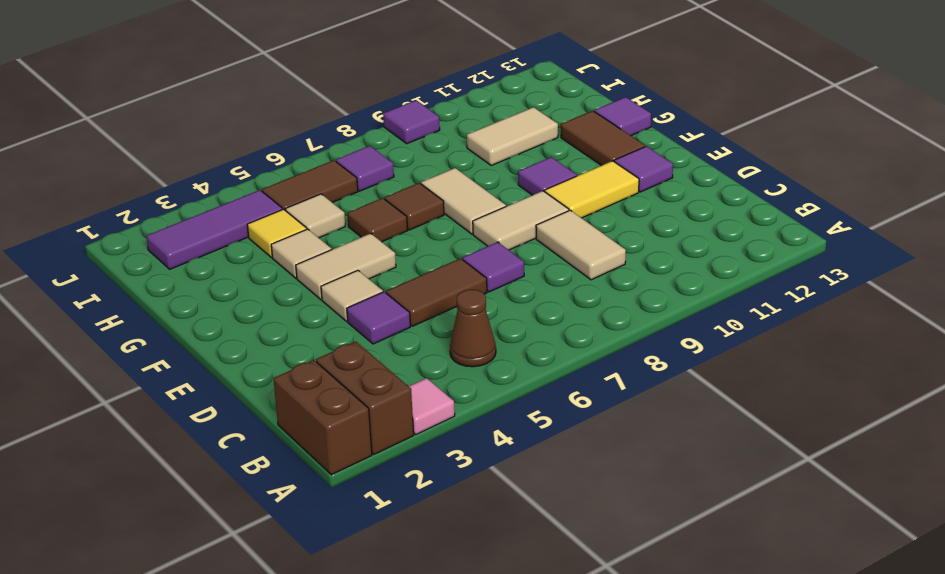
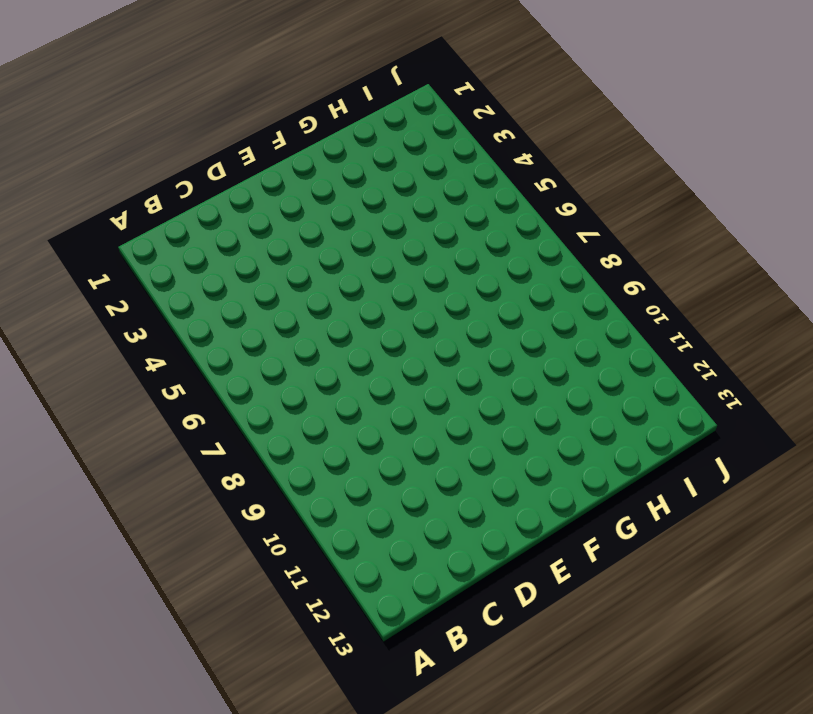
none -> brown brick A1:B1 level 1
none -> brown brick A2:B2 level 1
none -> pink tile A3 level 1

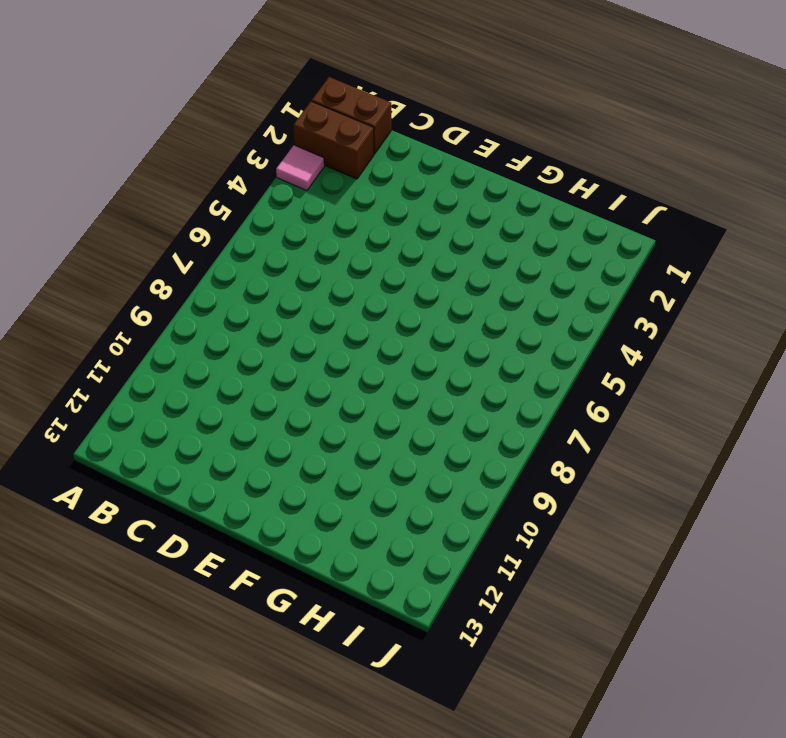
none -> brown cone B5 level 1
none -> tan tile C9:D9 level 1
none -> purple tile D4 level 1

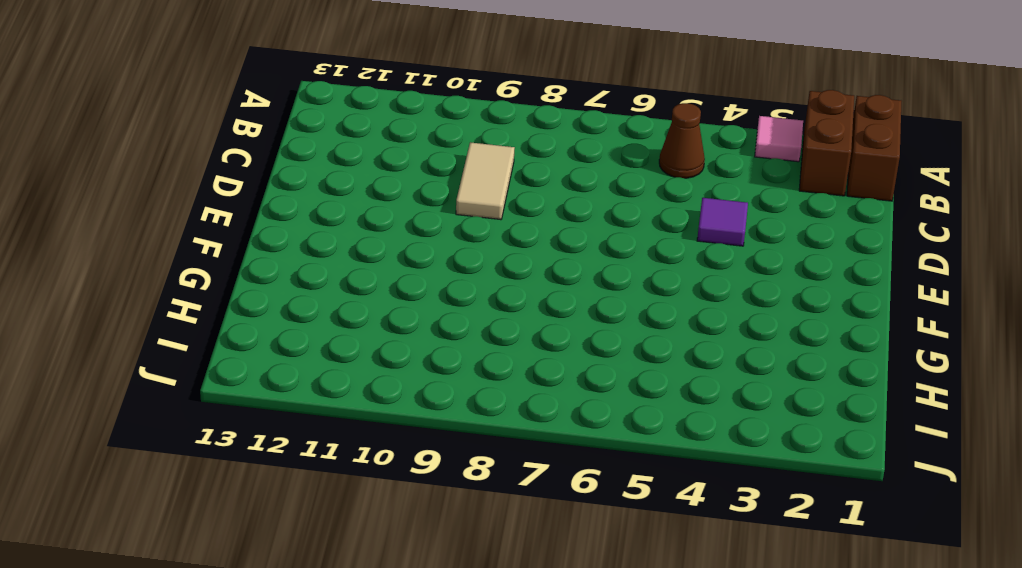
none -> brown tile D5:D6 level 1
none -> purple tile D7 level 1
none -> tan tile E4 level 1

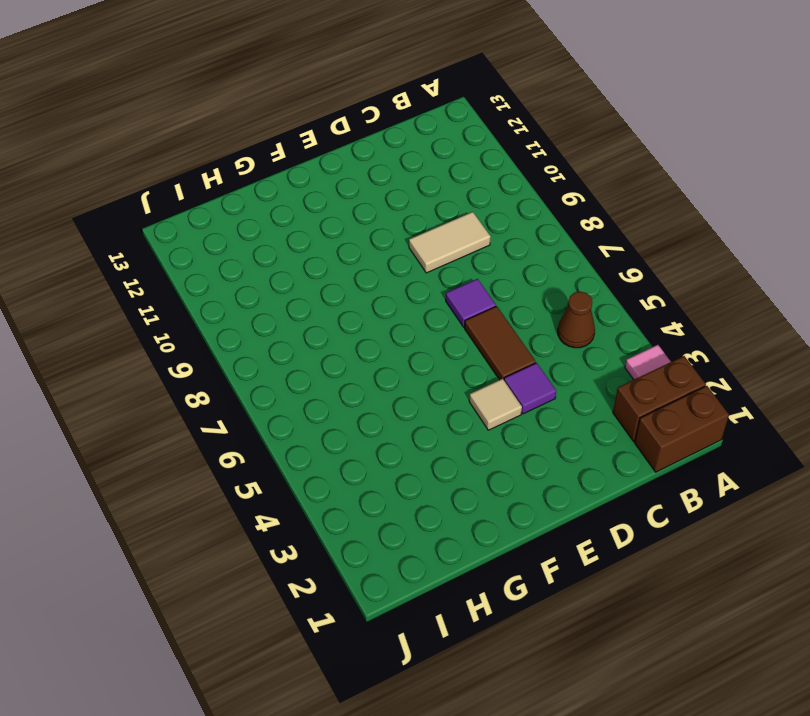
none -> tan tile E8:E9 level 1
none -> yellow tile E10:E11 level 1
none -> purple tile E12 level 1

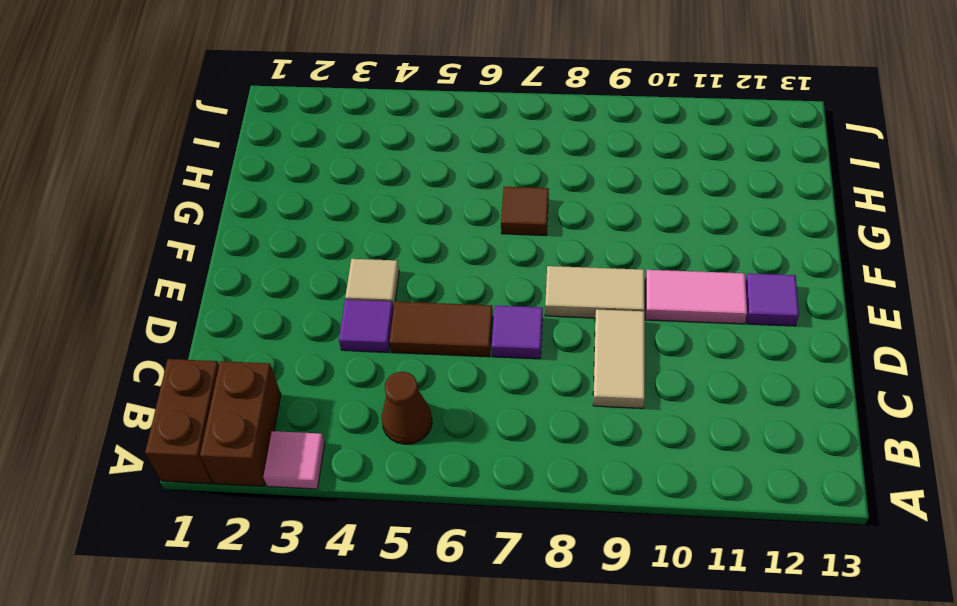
pink tile E10:E11 level 1 -> yellow tile E10:E11 level 1
none -> tan tile F4:F5 level 1
none -> tan tile F8:G8 level 1
none -> purple tile F10 level 1

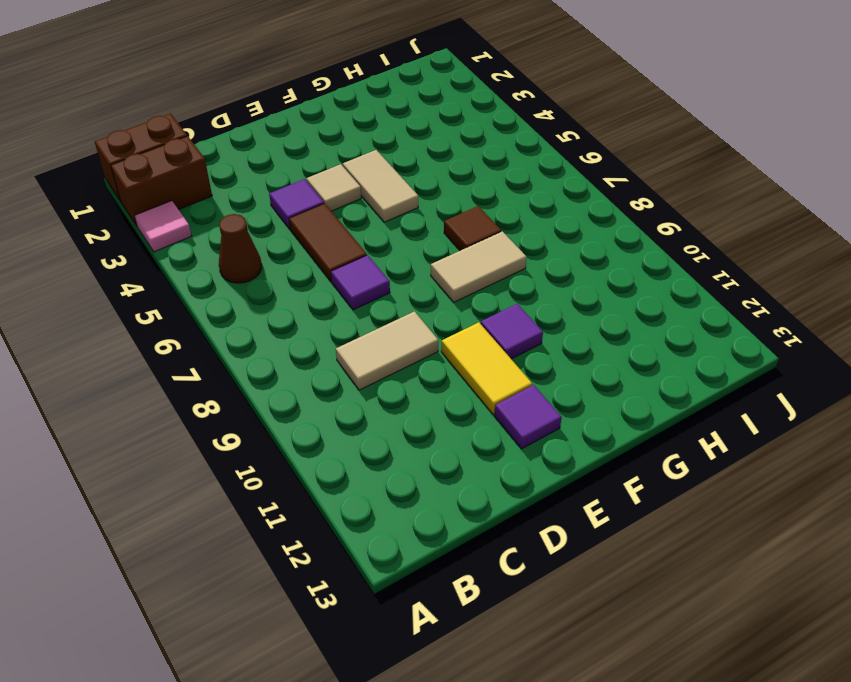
none -> tan tile E8:E9 level 1
none -> brown tile F12:G12 level 1
none -> tan tile G4 level 1

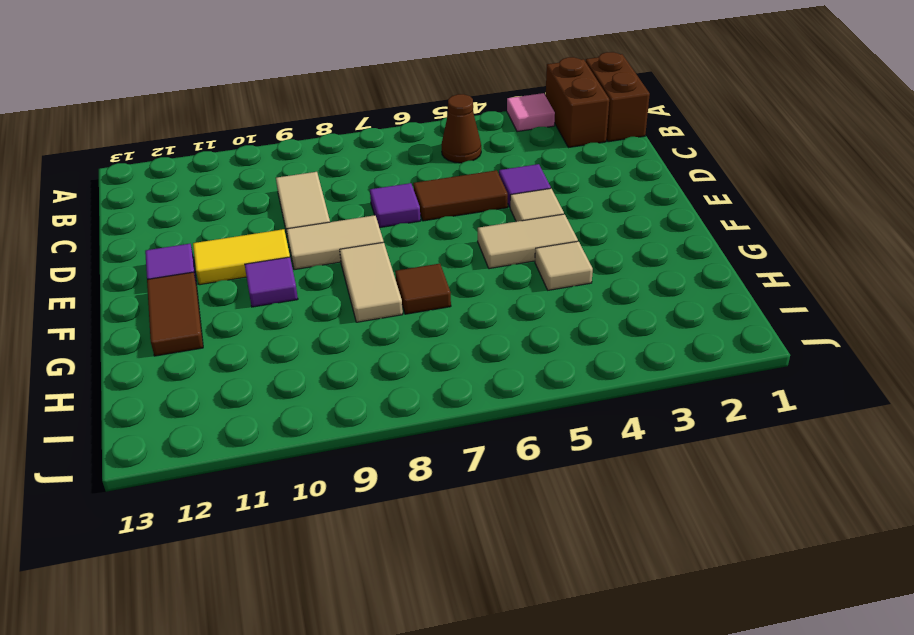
none -> brown tile G6 level 1
none -> purple tile G13 level 1
none -> yellow tile H4 level 1

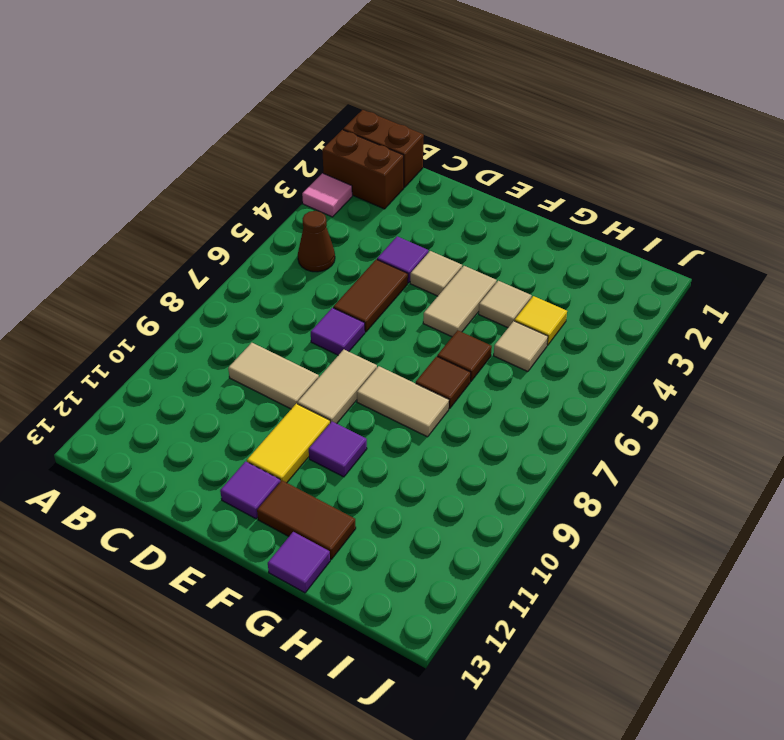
none -> tan tile H10:H11 level 1
none -> purple tile I2:I4 level 1
none -> brown tile I5:I6 level 1

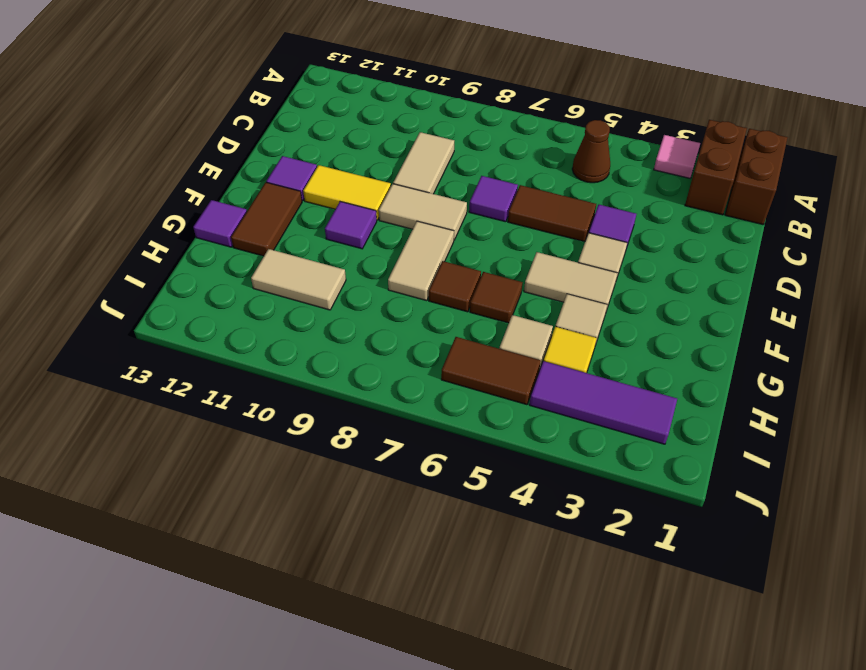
none -> purple tile I7 level 1
none -> purple tile J9 level 1

